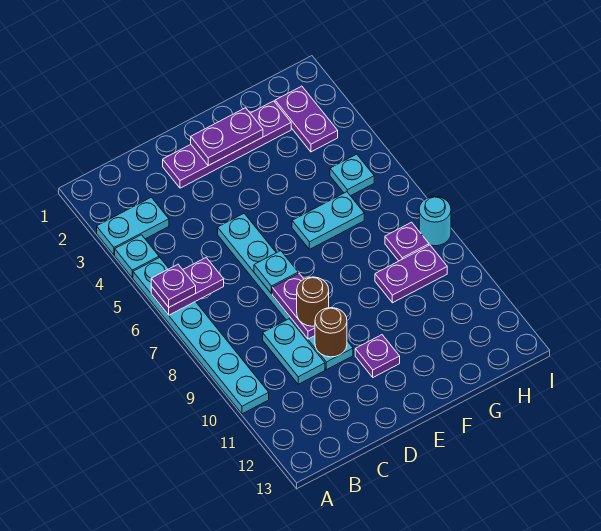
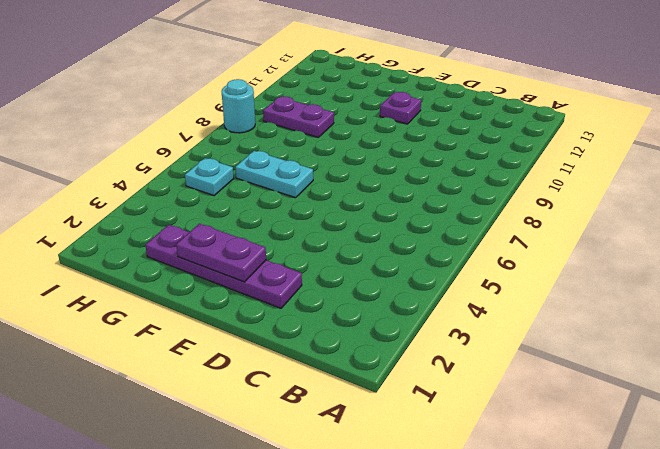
none -> cyan plate A3:B3 level 1
none -> cyan plate A4 level 1
none -> cyan plate A5:A10 level 1

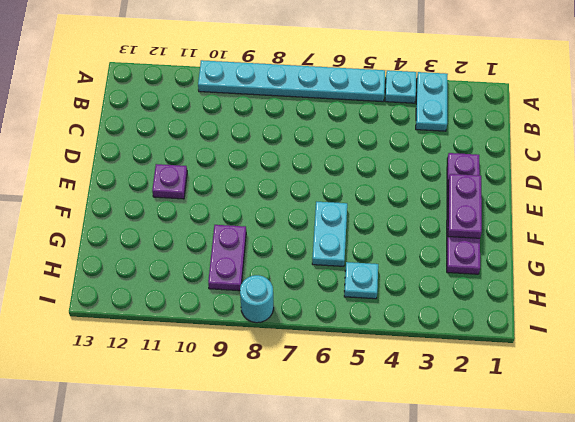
none -> cyan plate C9:C10 level 1
none -> cyan plate D5:D10 level 1
none -> purple plate H2:H3 level 1

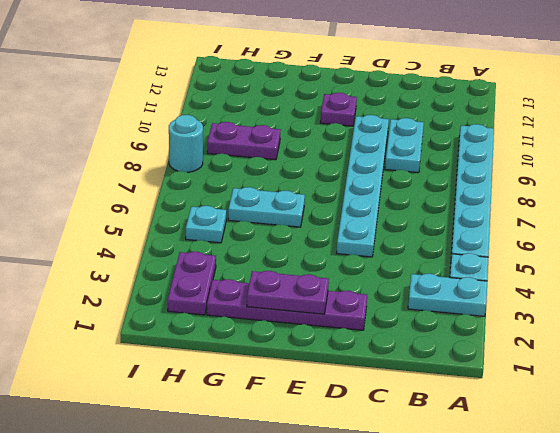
none -> purple plate H8 level 1
none -> purple plate A6:B6 level 2
none -> cyan plate D7 level 2

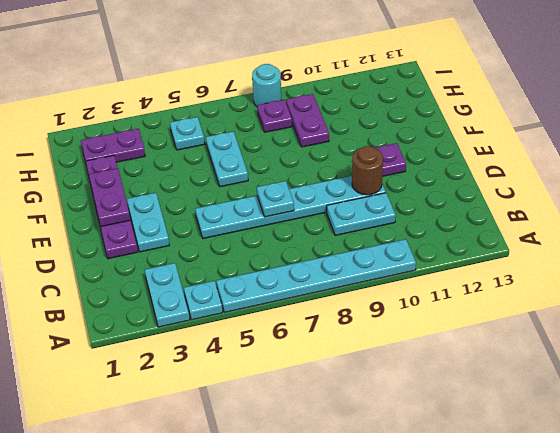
cyan plate D3:E3 level 1 -> none
none -> purple plate A6:B6 level 2
none -> purple plate D8:D9 level 2
none -> purple plate A6 level 3

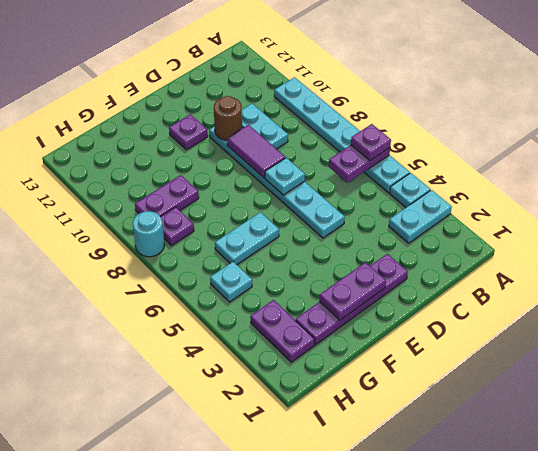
purple tile D8:D9 level 2 -> purple plate D8:D9 level 2
none -> brown round brick D9 level 3

